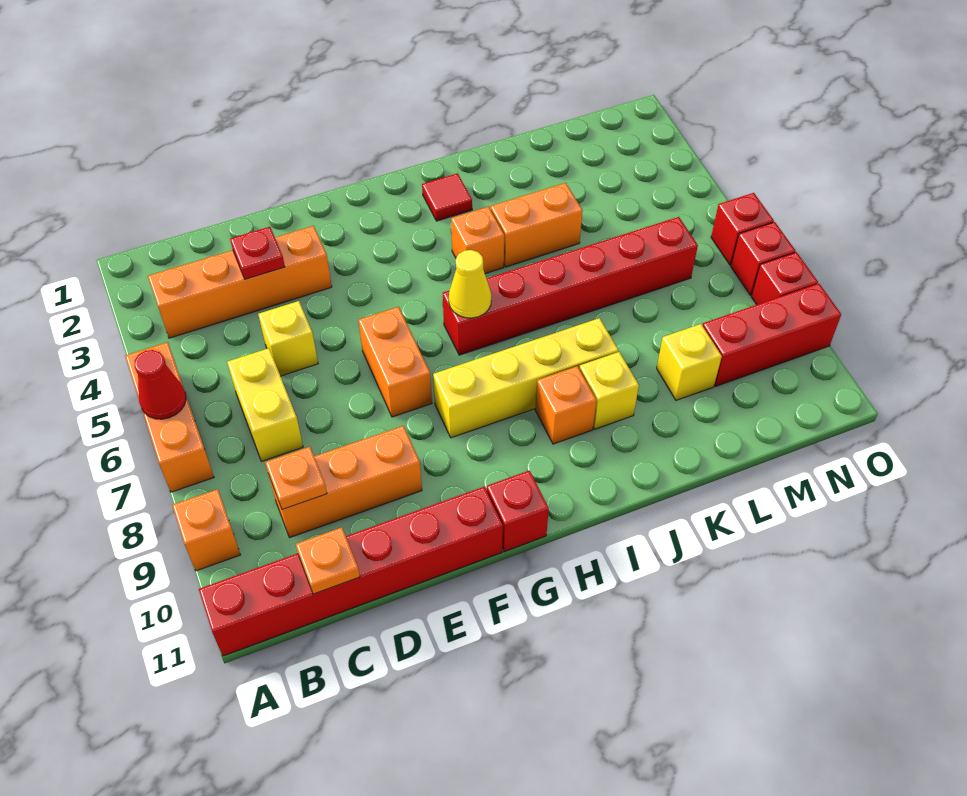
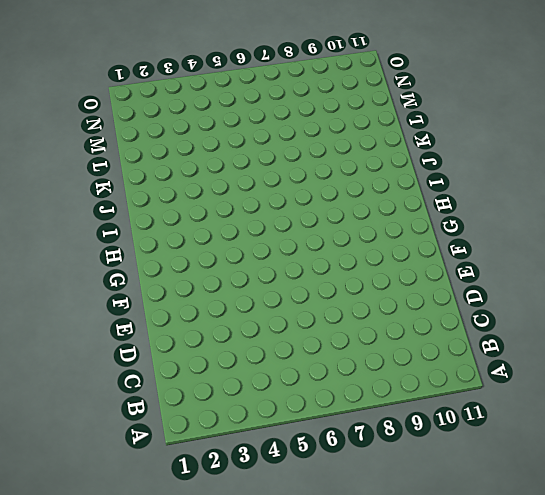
none -> orange brick A5:A7 level 1
none -> orange brick A9 level 1
none -> red brick A11:F11 level 1

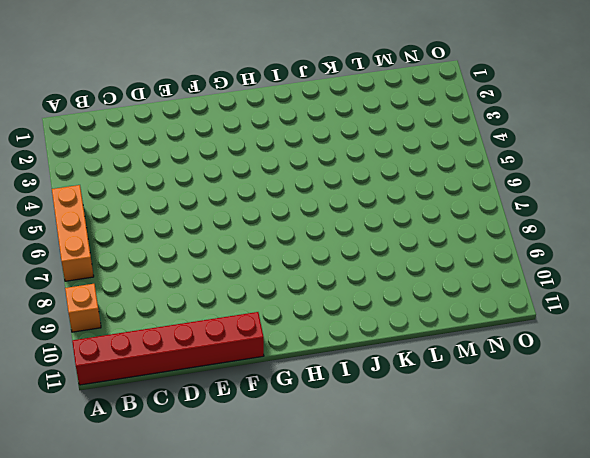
none -> orange brick B3:E3 level 1
none -> yellow brick C6:C7 level 1
none -> orange brick C9:E9 level 1

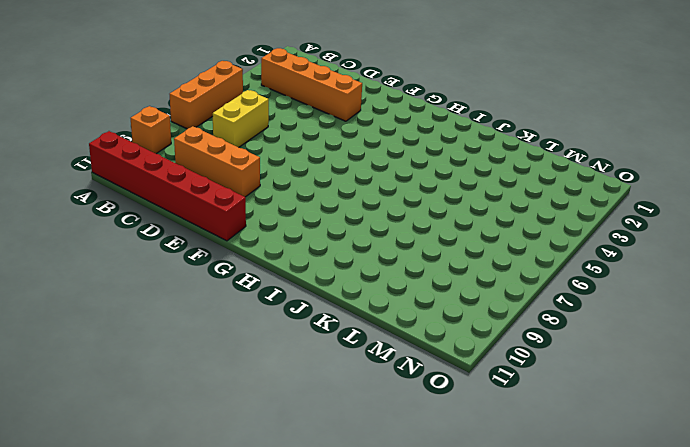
none -> yellow brick D5 level 1
none -> orange brick F6:F7 level 1
none -> yellow brick G8:J8 level 1

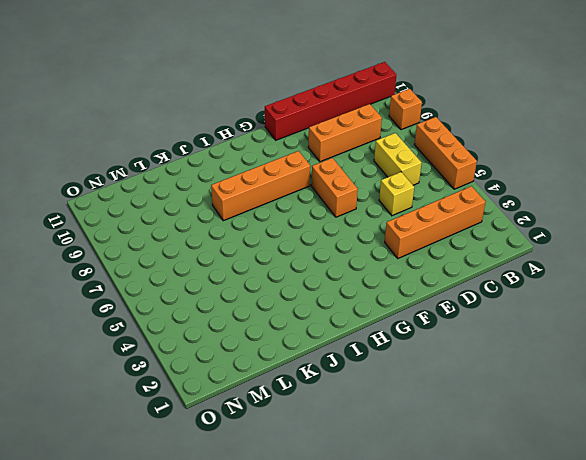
orange brick G8:J8 level 1 -> yellow brick G8:J8 level 1
none -> red brick G11 level 1
none -> red brick H6:M6 level 1
none -> red tile I2 level 1

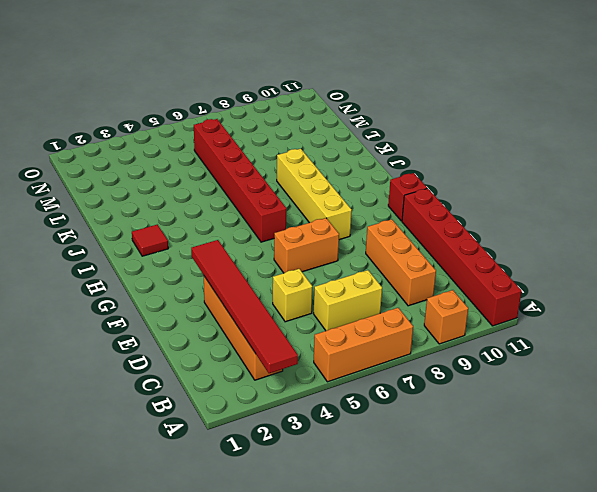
red tile A3:F3 level 2 -> red plate D3 level 2
none -> orange brick I4 level 1
none -> orange brick I9 level 1
none -> orange brick J4:K4 level 1

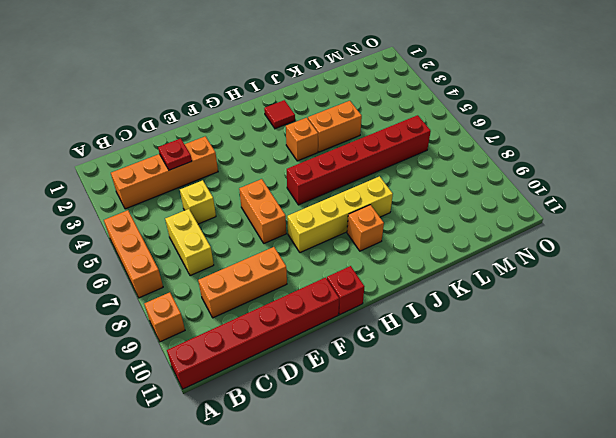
none -> yellow brick J9 level 1
none -> yellow brick L9 level 1
none -> red brick M9:O9 level 1

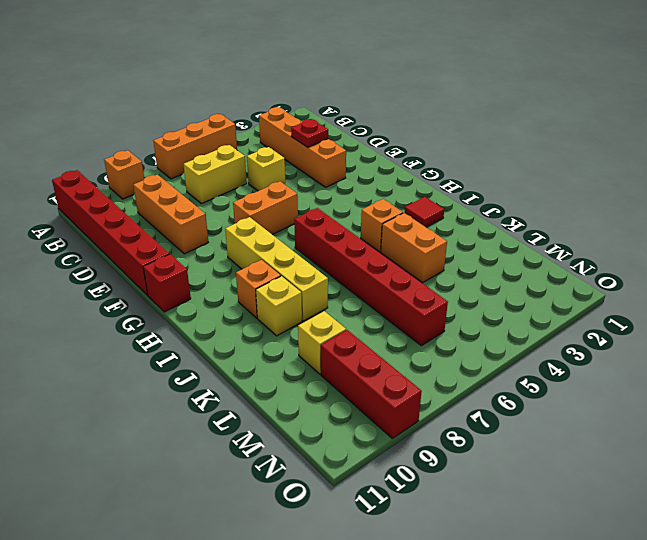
none -> red brick O6 level 1
none -> red brick O7 level 1
none -> red brick O8 level 1

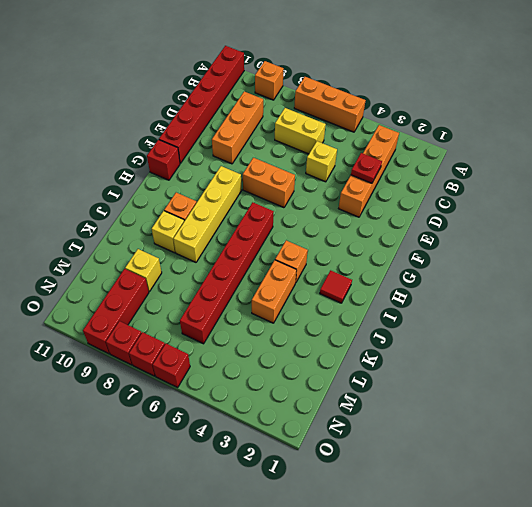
none -> red cone A6 level 2
none -> orange plate C9 level 2
none -> orange plate C11 level 2

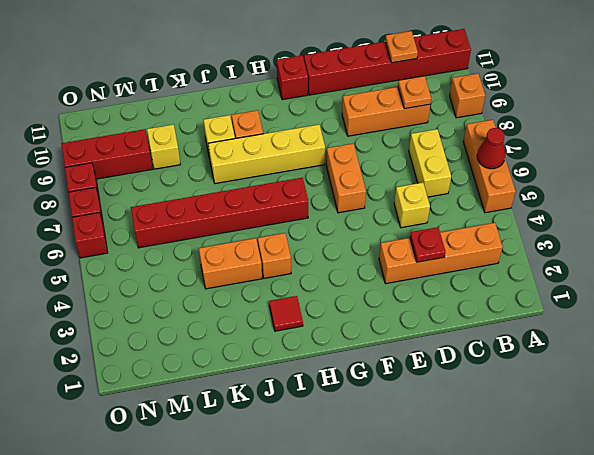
none -> yellow cone H6 level 2

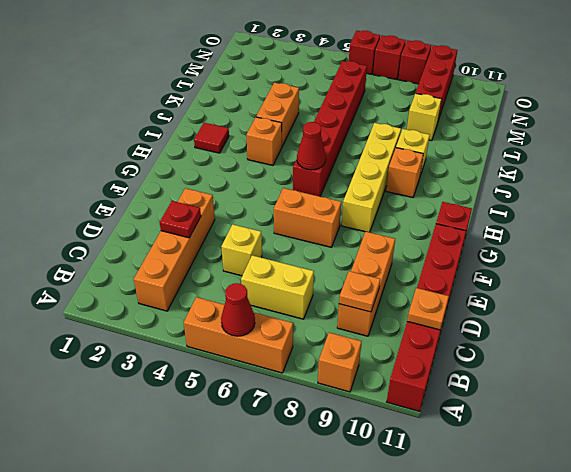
red cone H6 level 2 -> yellow cone H6 level 2

